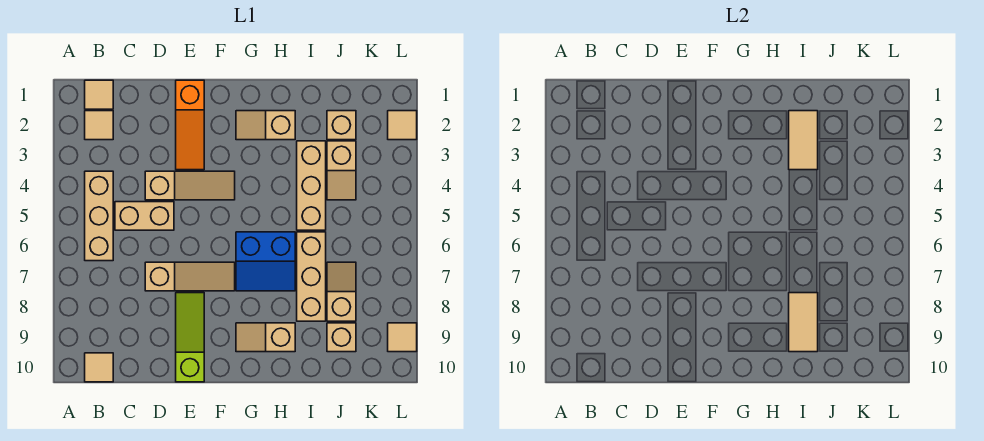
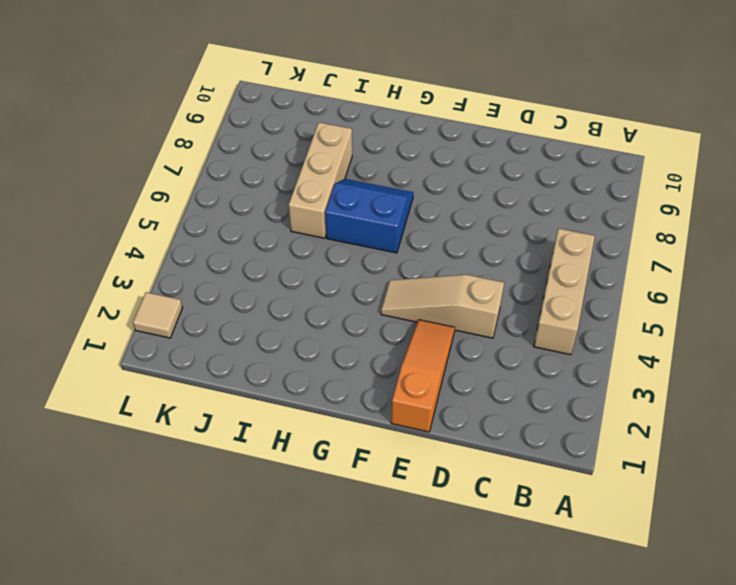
none -> tan tile B1 level 1
none -> tan tile B2 level 1
none -> tan tile B10 level 1

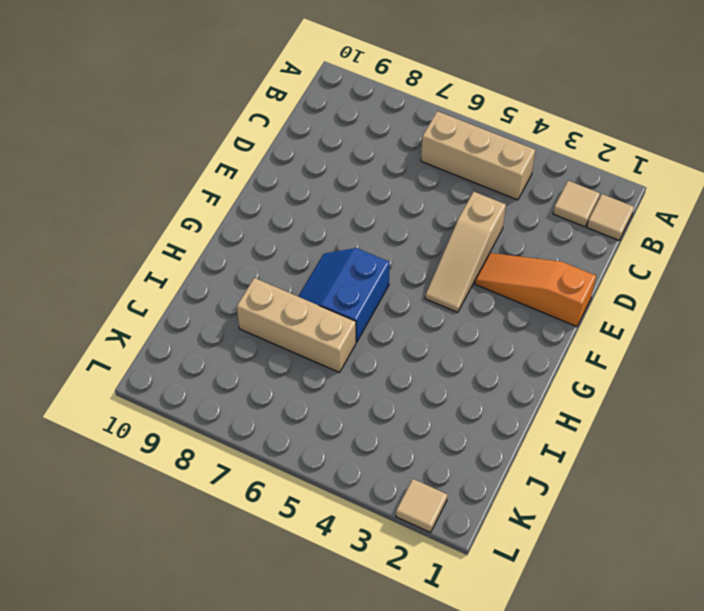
none -> tan tile B10 level 1
none -> tan brick C5:D5 level 1
none -> tan slope D7:F7 level 1 top D

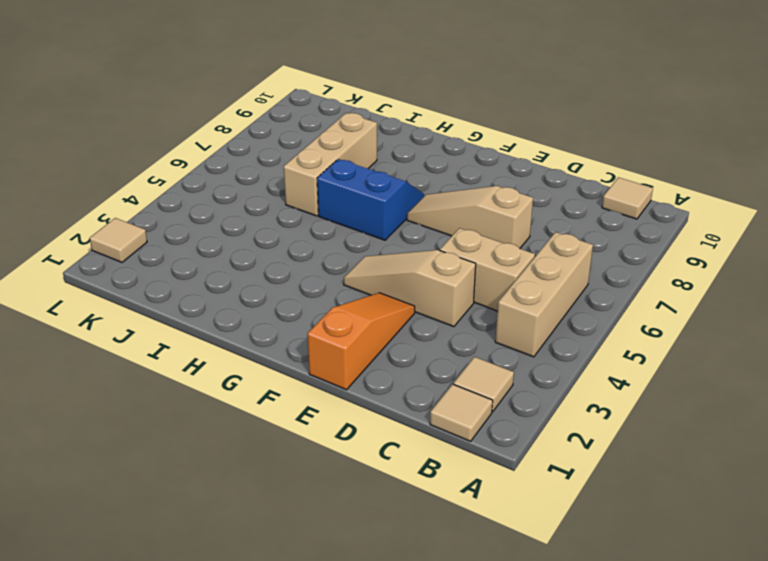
none -> lime slope E8:E10 level 1 top 10
none -> tan slope G2:H2 level 1 top H
none -> tan slope G9:H9 level 1 top H

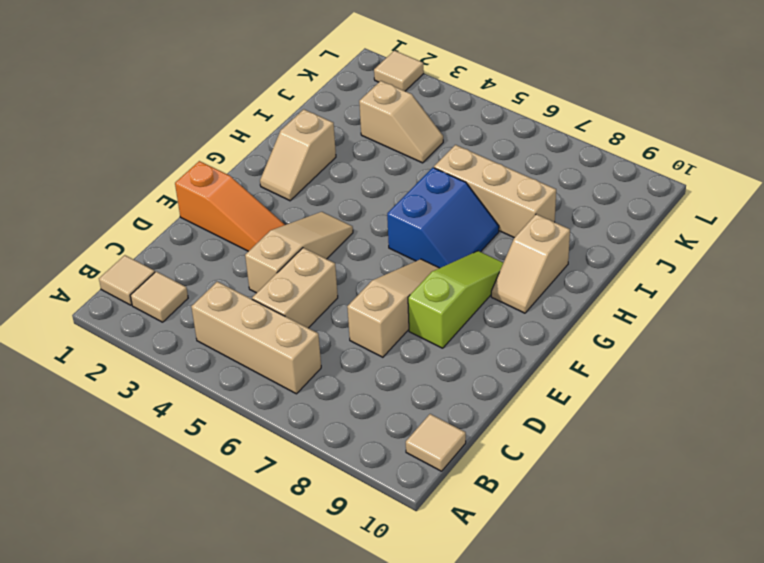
lime slope E8:G8 level 1 top E -> lime slope E8:E10 level 1 top 10
none -> tan brick I3:I5 level 1
none -> tan brick J2 level 1
none -> tan slope J7:J8 level 1 top 8

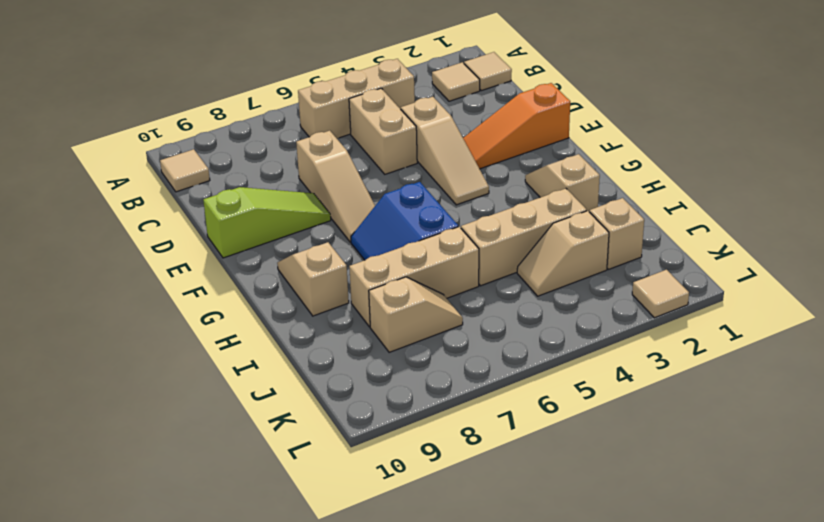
none -> tan brick J9 level 1
none -> tan tile L9 level 1
none -> tan tile I2:I3 level 2

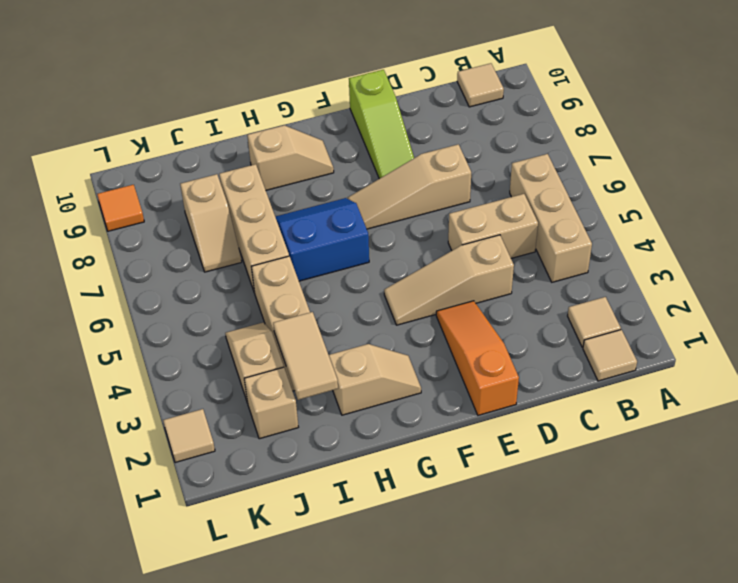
orange tile L9 level 1 -> tan tile L9 level 1
none -> tan brick J9 level 1
none -> tan tile I8:I9 level 2

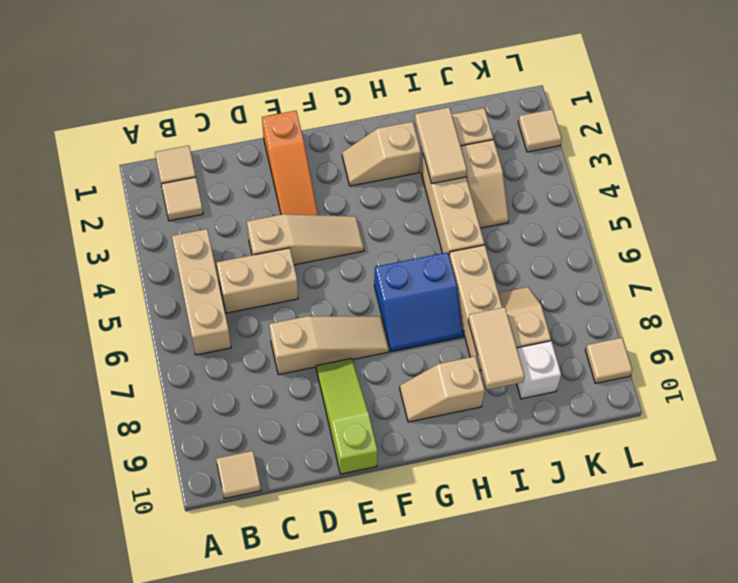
white brick J9 level 1 -> tan brick J9 level 1

